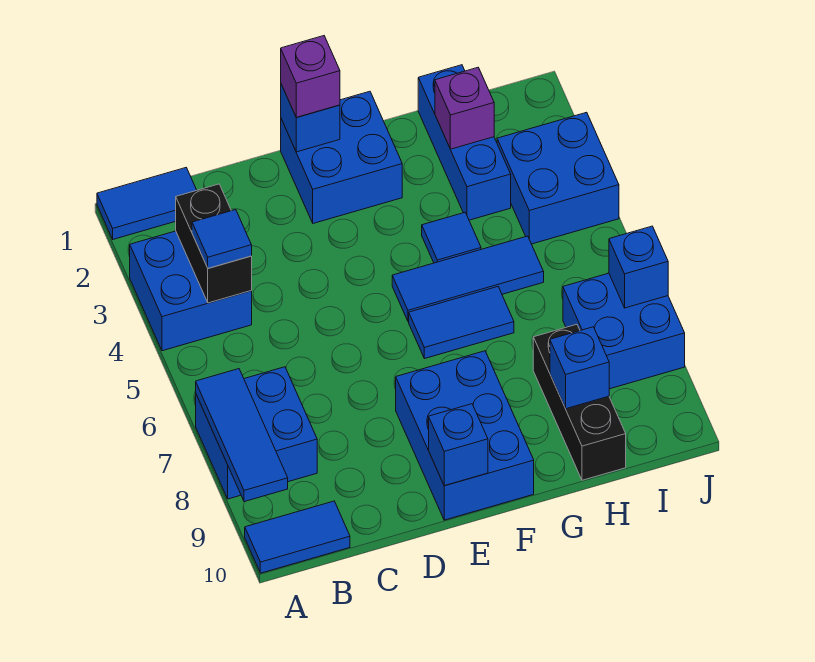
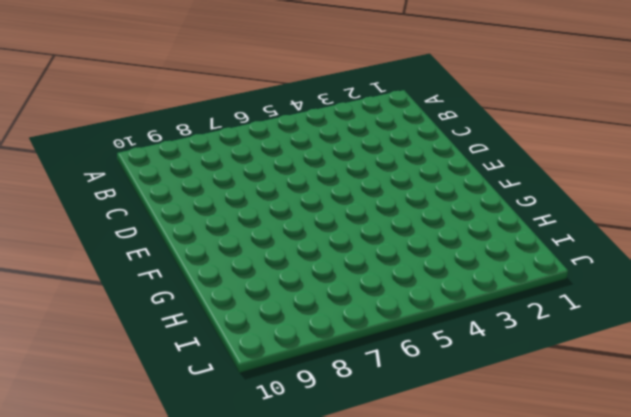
none -> blue tile A1:B1 level 1
none -> blue brick A3:B4 level 1
none -> blue brick A7:B8 level 1

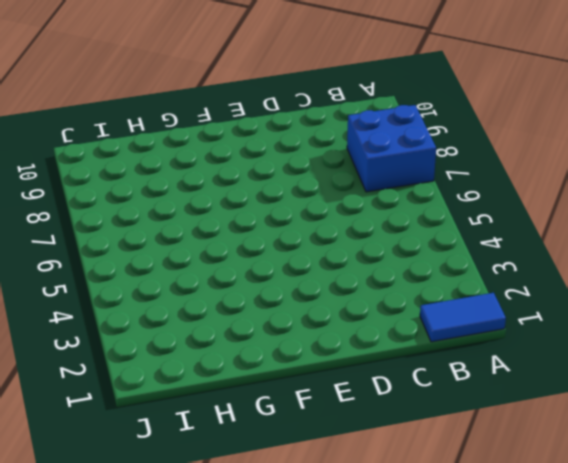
none -> blue brick A3:B4 level 1
none -> blue tile A10:B10 level 1
none -> blue brick E1:F2 level 1

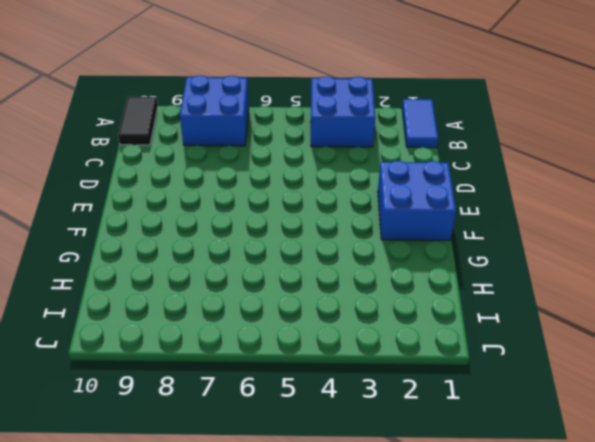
black tile A10:B10 level 1 -> blue tile A10:B10 level 1
none -> blue brick E8:F10 level 1
none -> blue tile F5:H5 level 1
none -> blue tile F6:G6 level 1

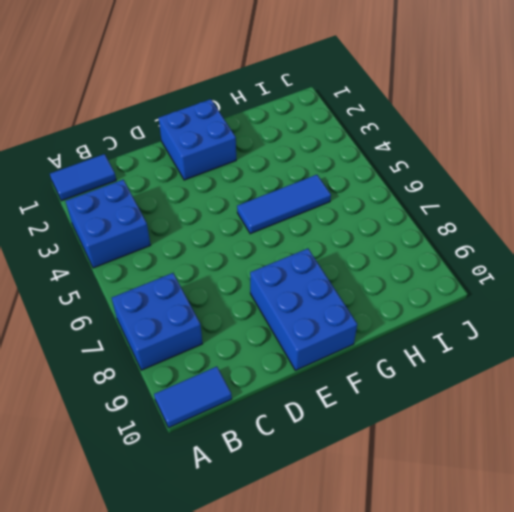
none -> blue tile F6:G6 level 1
none -> blue tile G4 level 1
none -> blue brick H1:H3 level 1

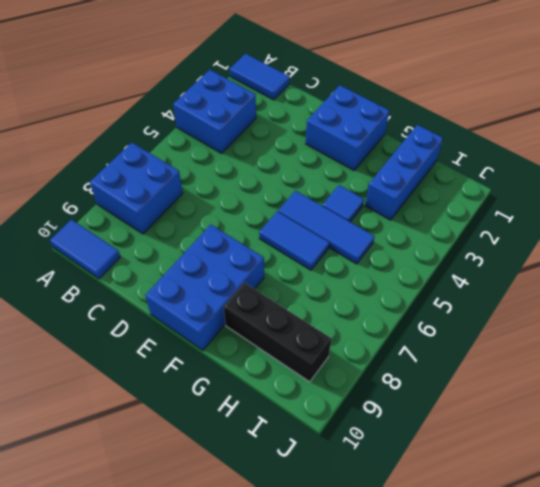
black brick G9:I9 level 1 -> black brick H8:H10 level 1
none -> blue brick I3:J4 level 1
none -> blue brick I7:J8 level 1
none -> blue tile A7:A9 level 2

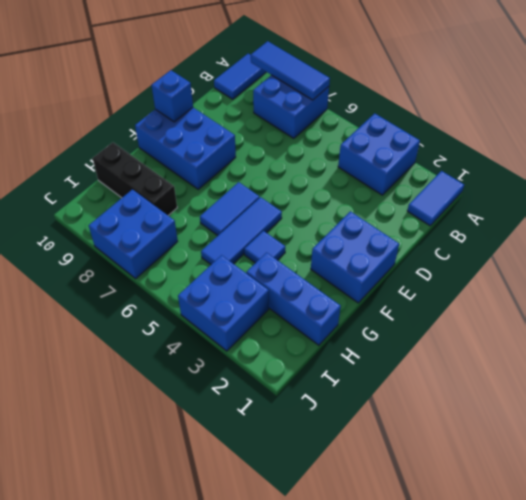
none -> black brick B3:B4 level 2
none -> blue brick E1 level 2
none -> purple brick H2 level 2

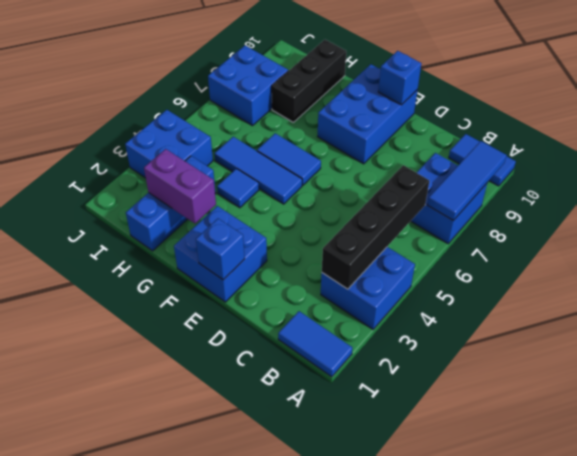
black brick B3:B6 level 2 -> black brick B3:B4 level 2
purple brick G2:H2 level 2 -> purple brick H2 level 2
none -> blue brick H9 level 2
none -> blue brick J7 level 2
none -> blue tile B4 level 3

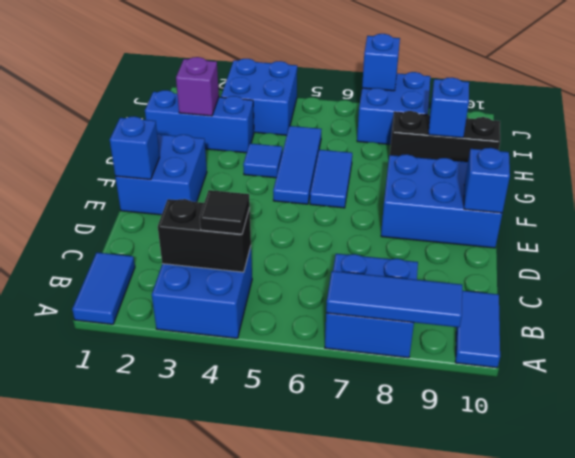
black tile B4 level 3 -> blue tile B4 level 3
none -> purple brick E1 level 3

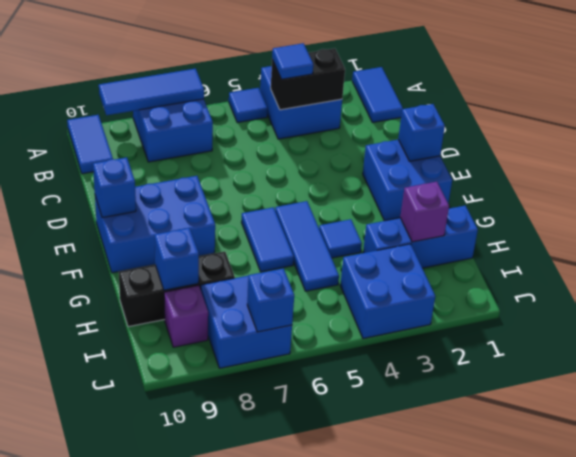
blue tile A5 level 1 -> none
purple brick I9 level 1 -> purple brick E1 level 3

